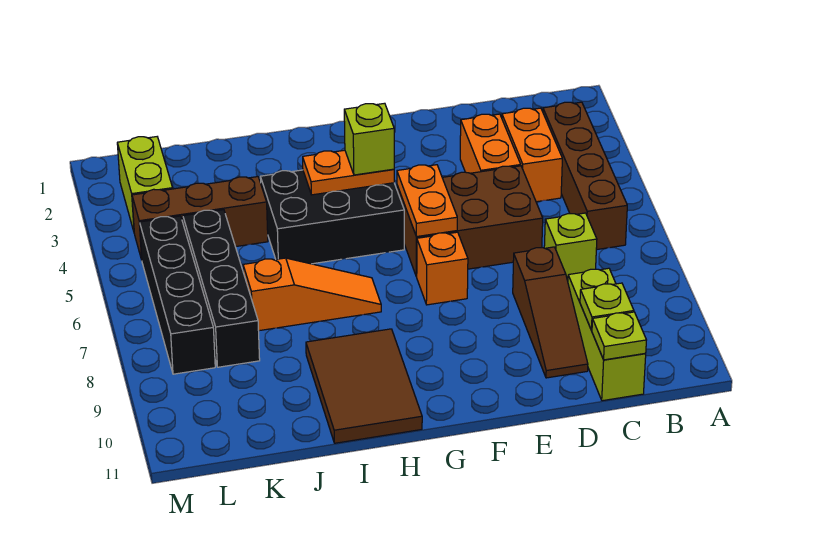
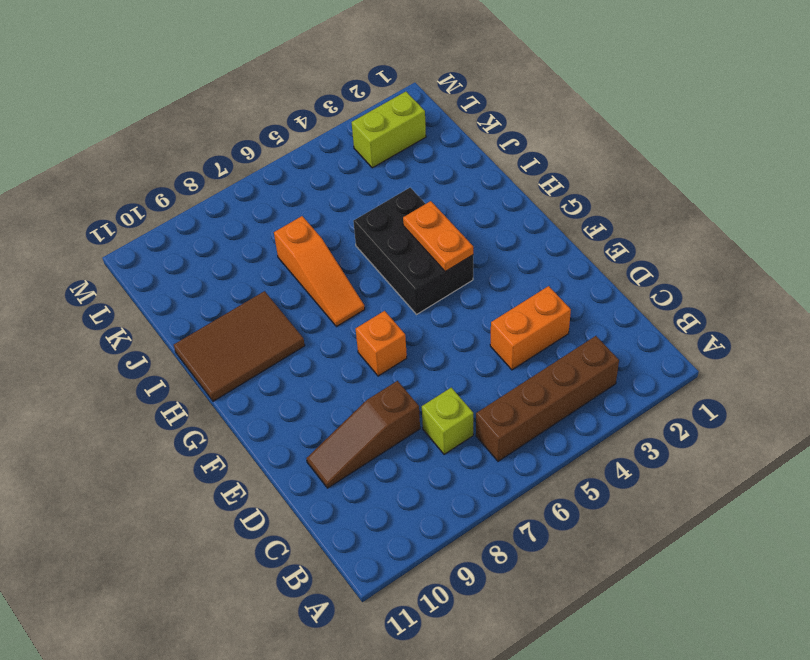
none -> orange brick C3:C4 level 1
none -> lime brick C9:C11 level 1
none -> brown brick D5:F6 level 1

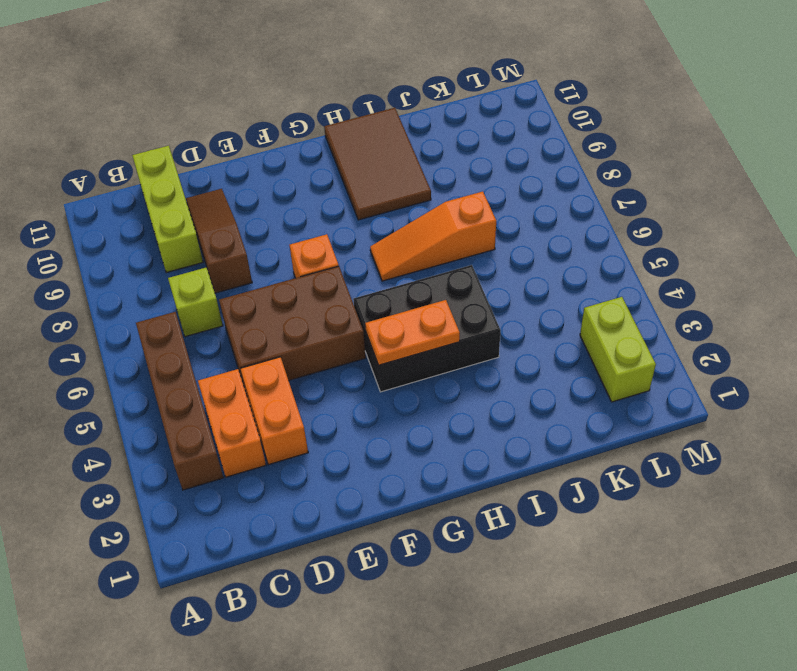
none -> brown brick J4:L4 level 1
none -> black brick K5:K8 level 1
none -> black brick L5:L8 level 1

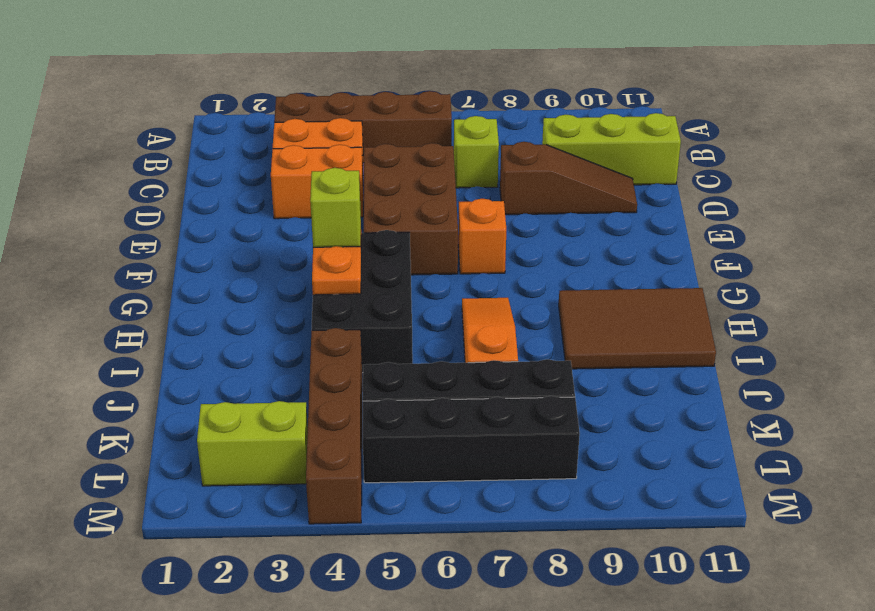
brown brick J4:M4 level 1 -> brown brick J4:L4 level 1
none -> lime plate C10 level 2
none -> lime plate C11 level 2
none -> orange plate F5:F6 level 2

